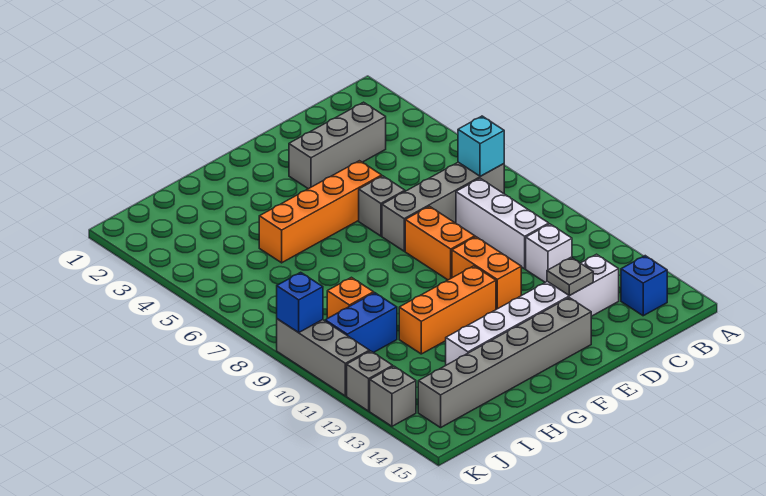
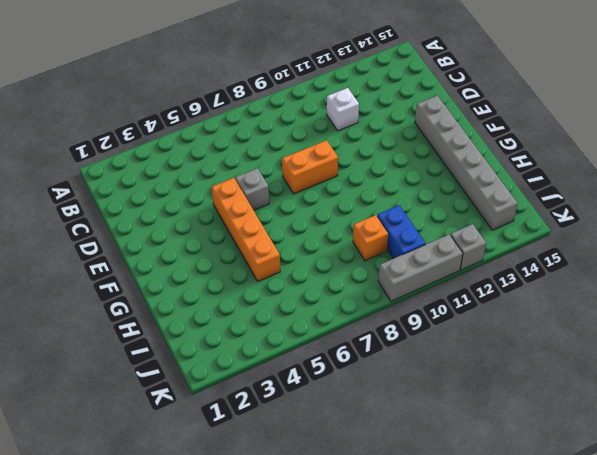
none -> grey brick B7:E7 level 1
none -> blue brick B14 level 1
none -> grey brick C3:E3 level 1

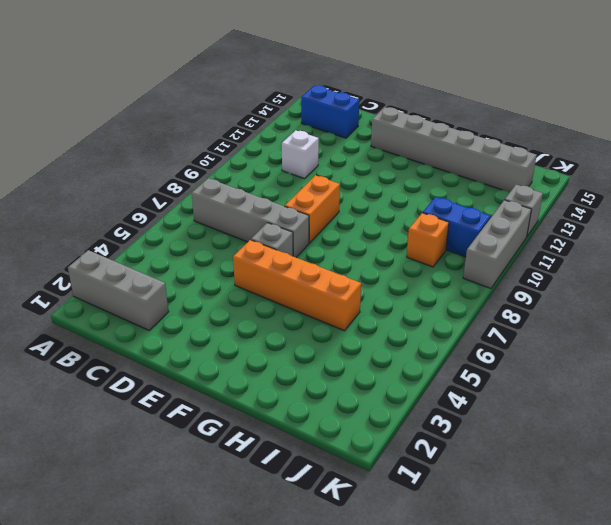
grey brick A2:C2 level 1 -> grey brick C3:E3 level 1
blue brick B14:C14 level 1 -> blue brick B14 level 1
none -> white brick C8:C10 level 1
none -> white brick C13:H13 level 1
none -> orange brick E10:E11 level 1

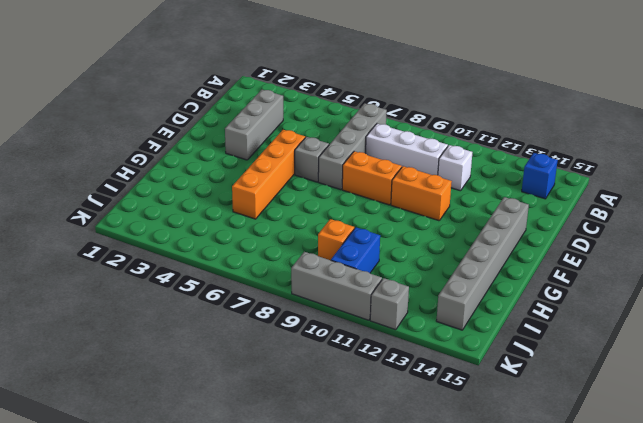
none -> white brick C13:H13 level 1
none -> orange brick F11:H11 level 1
none -> grey brick K13 level 1

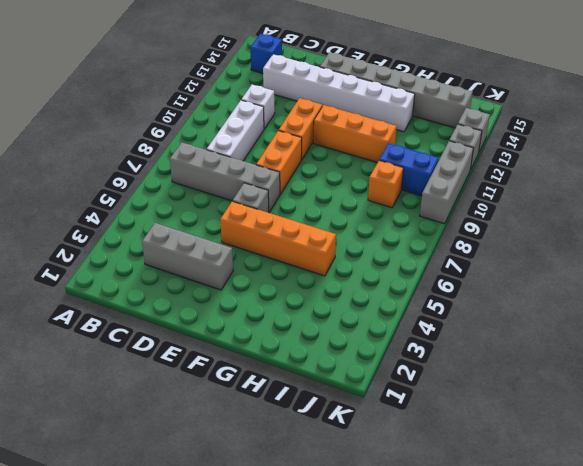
none -> cyan brick B7 level 2
none -> grey plate D13 level 2
none -> blue brick K9 level 2

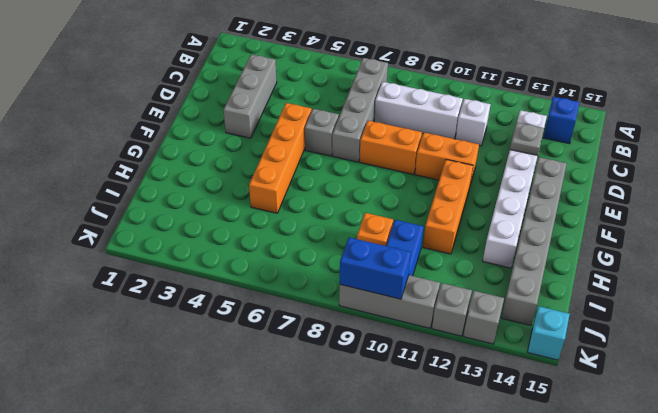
blue brick K9:K10 level 2 -> blue brick K9 level 2
cyan brick K15 level 1 -> cyan brick B7 level 2

